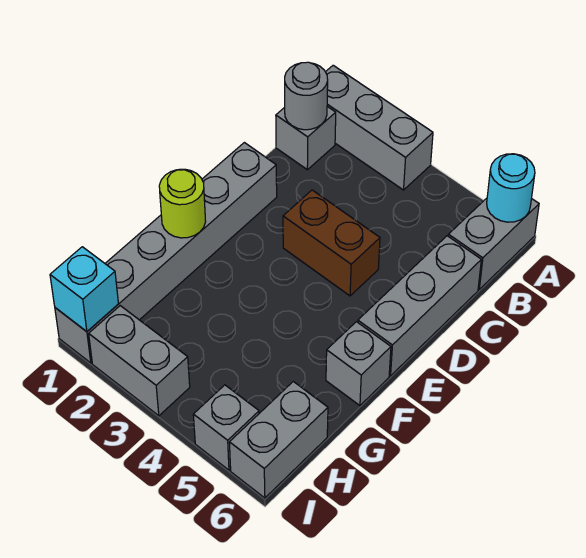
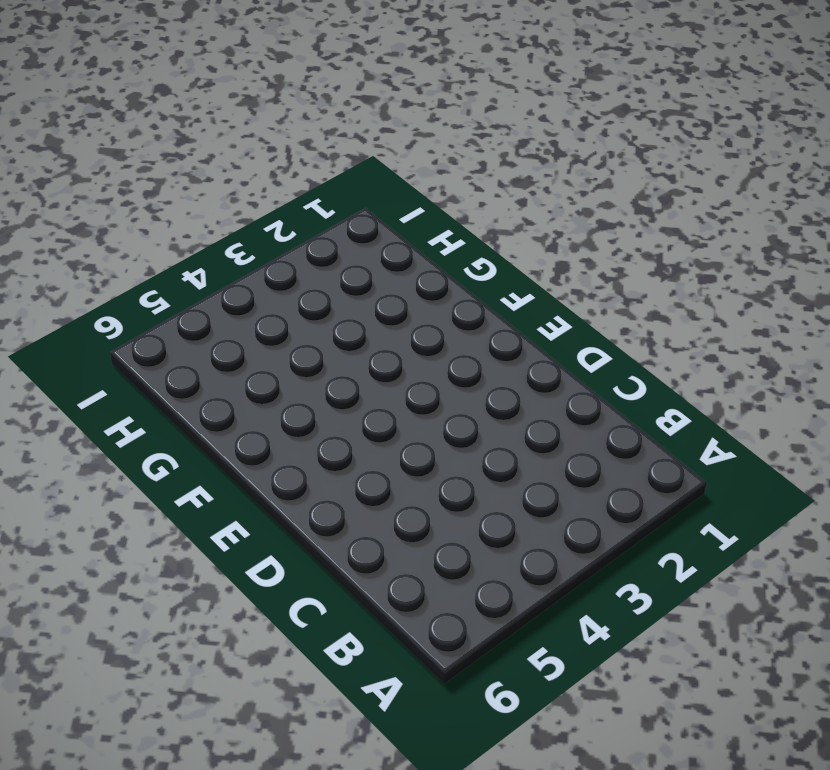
none -> grey brick A1:A3 level 1
none -> grey brick A6:B6 level 1
none -> grey brick B1 level 1

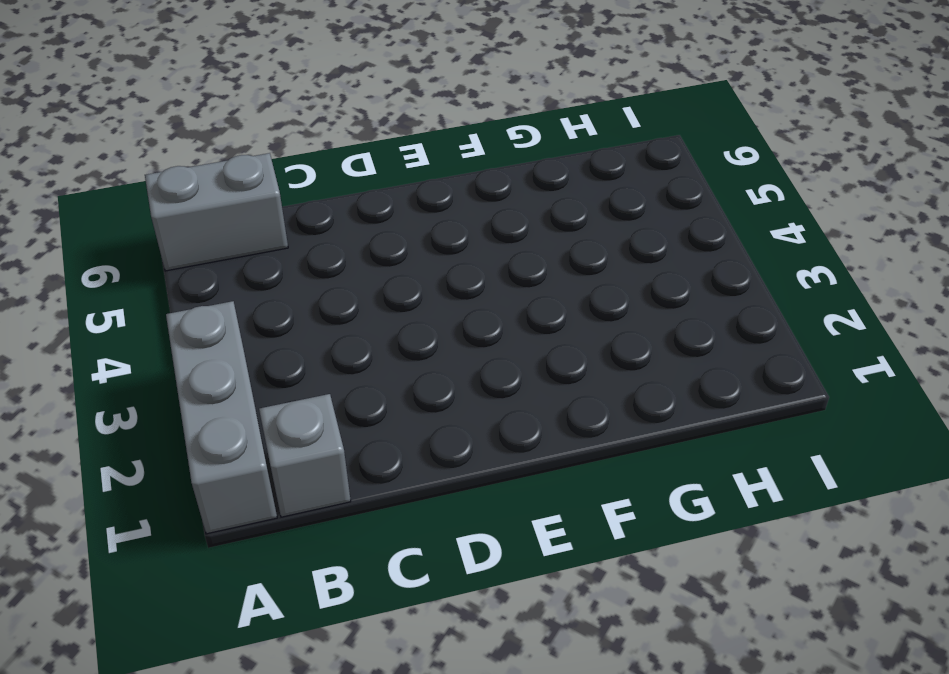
none -> grey brick C6:E6 level 1
none -> grey brick D1:I1 level 1
none -> brown brick D3:D4 level 1

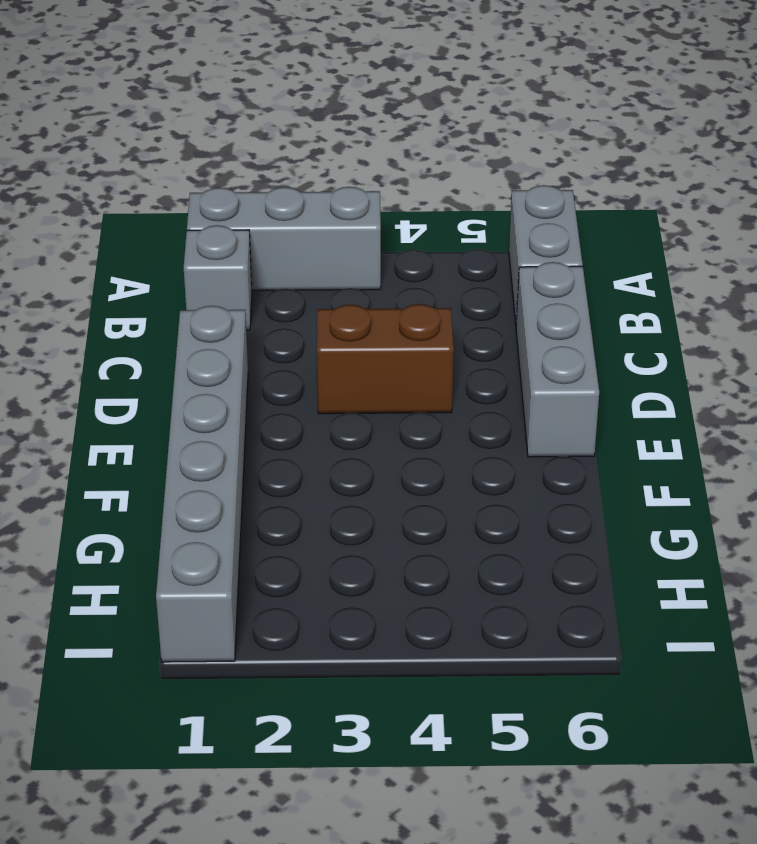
none -> grey brick F6 level 1
none -> grey brick H6:I6 level 1
none -> grey brick I2:I3 level 1

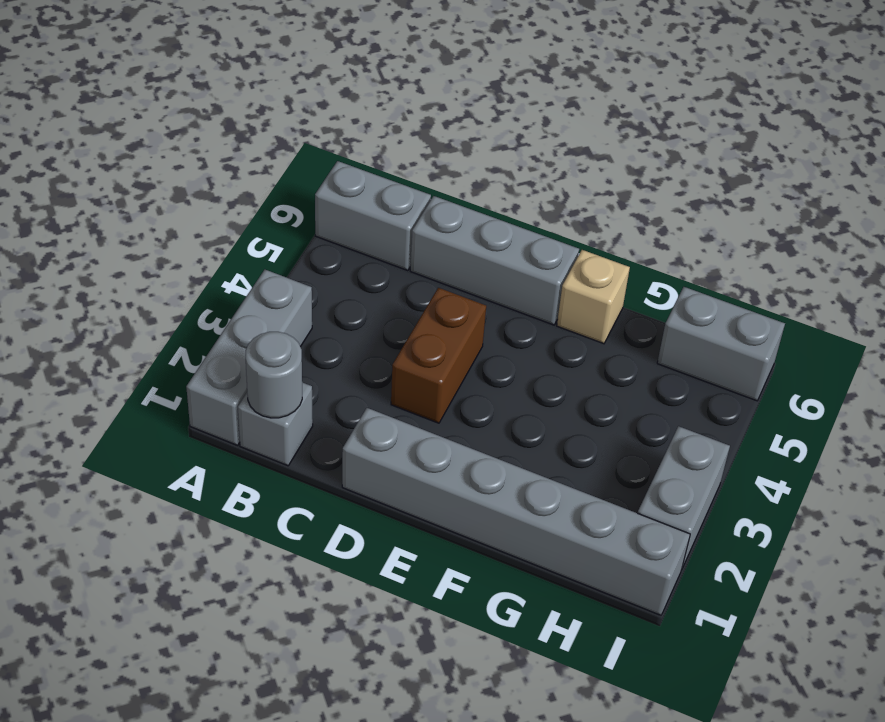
tan brick F6 level 1 -> grey brick F6 level 1
none -> grey brick I5 level 1
none -> cyan round brick A6 level 2
none -> lime round brick F1 level 2

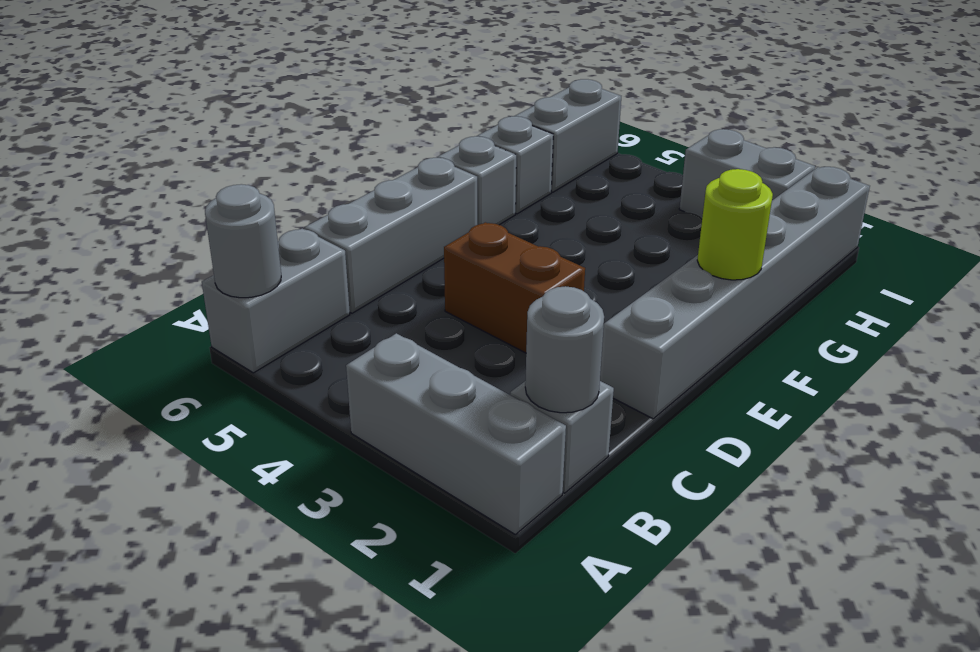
grey round brick A6 level 2 -> cyan round brick A6 level 2
grey brick G6 level 1 -> grey brick I5 level 1
none -> cyan brick I1 level 2

